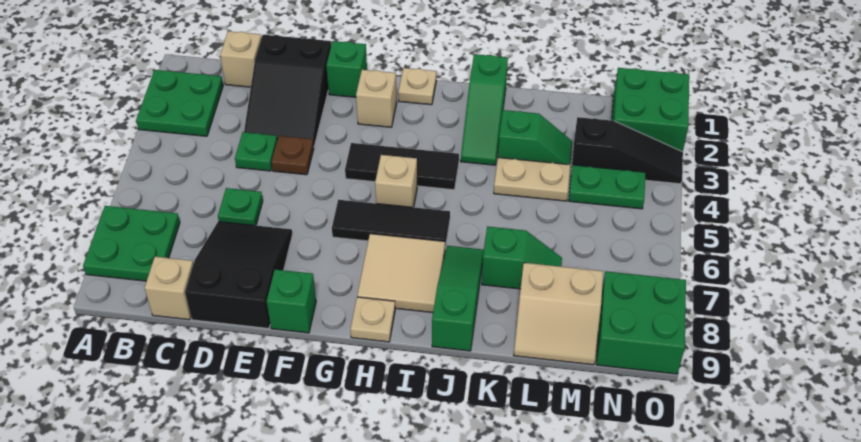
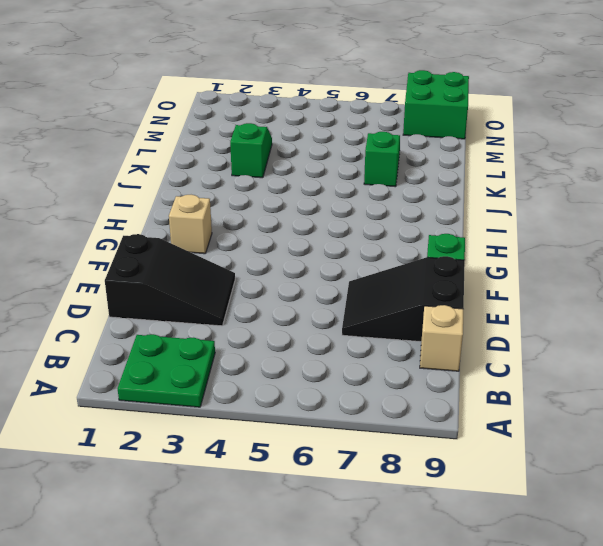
none -> green plate A7:B8 level 1
none -> tan brick C1 level 1
none -> green plate D4 level 1

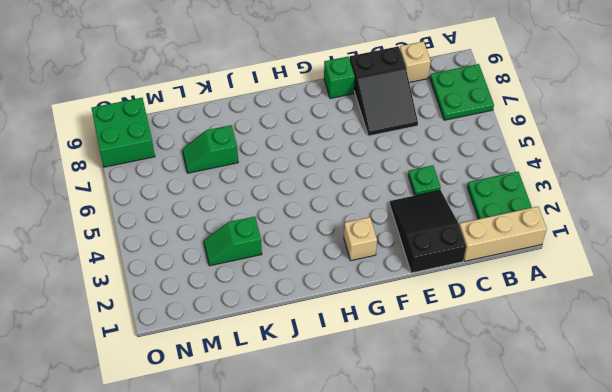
tan brick A1:C1 level 1 -> tan brick C1 level 1
none -> green plate D6 level 1
none -> brown plate E4 level 1
none -> green brick F1 level 1

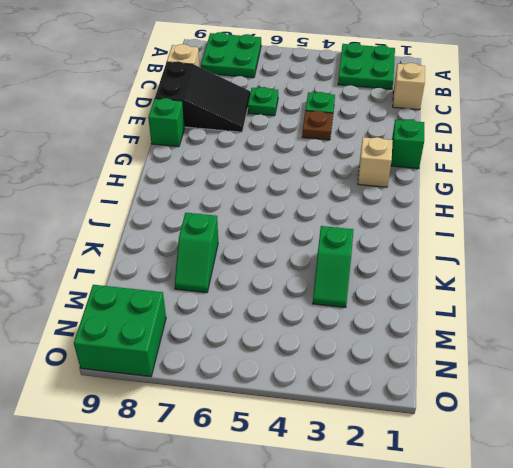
none -> black slope D1:E3 level 1 top 1
none -> black tile G4:I4 level 1
none -> black tile G6:I6 level 1

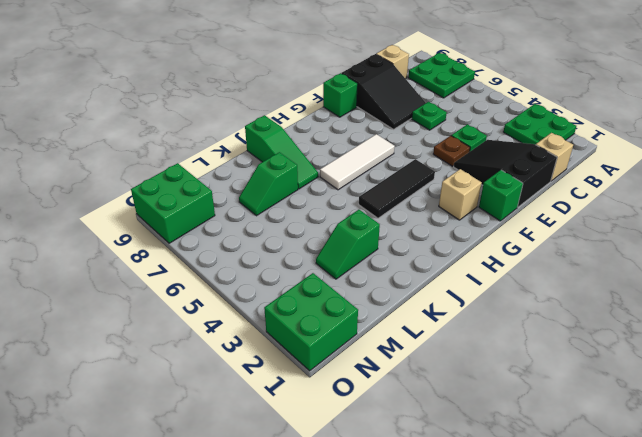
white tile G6:I6 level 1 -> black tile G6:I6 level 1
none -> tan plate H1 level 1
none -> tan brick H5 level 1
none -> tan tile H7:I8 level 1

